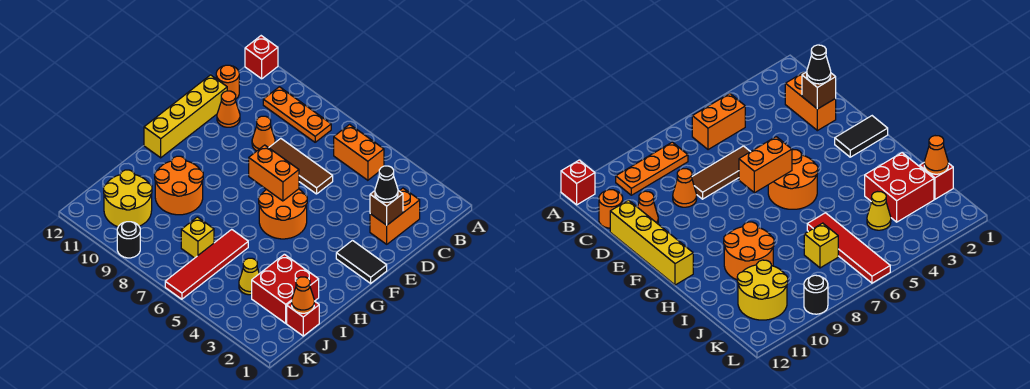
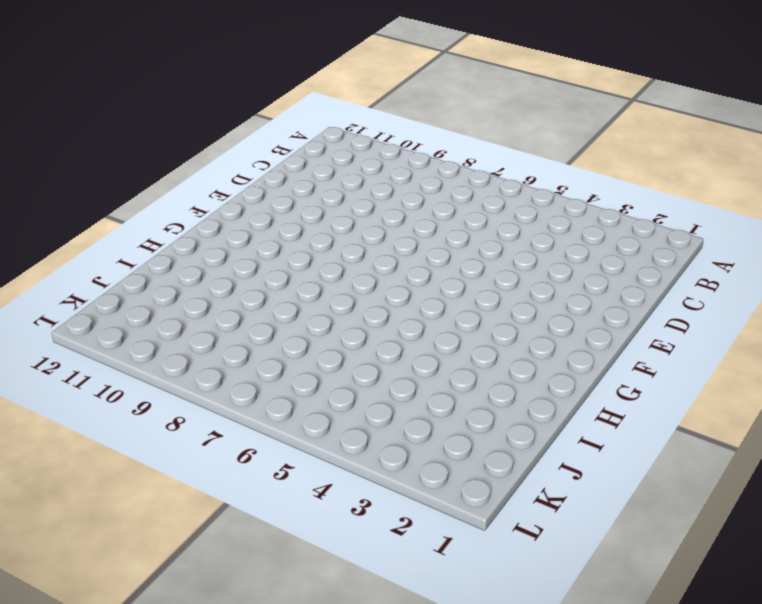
none -> red brick A12 level 1
none -> orange brick B5:B6 level 1
none -> orange plate B8:B10 level 1

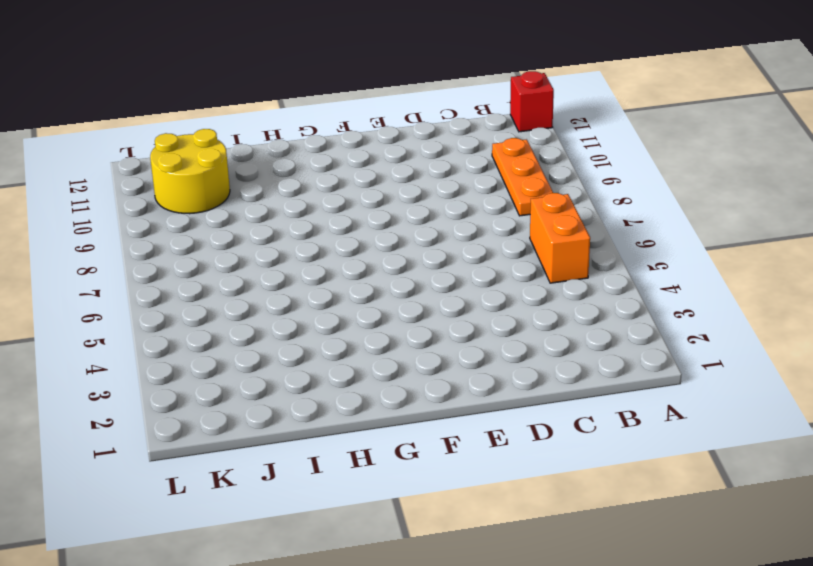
none -> orange brick C2:D2 level 1
none -> orange round brick C12 level 1
none -> brown tile D6:D8 level 1

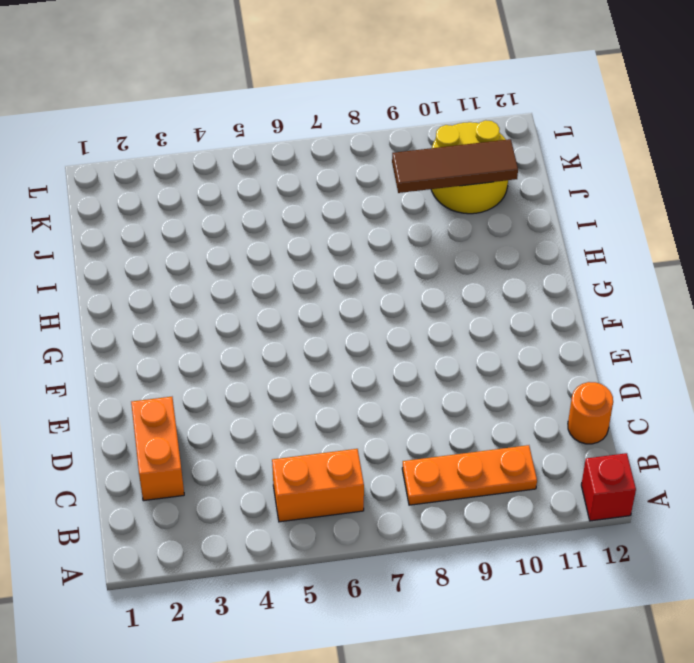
brown tile J9:J11 level 2 -> brown tile D6:D8 level 1
none -> orange cone D9 level 1
none -> orange cone D11 level 1
none -> yellow brick D12:G12 level 1

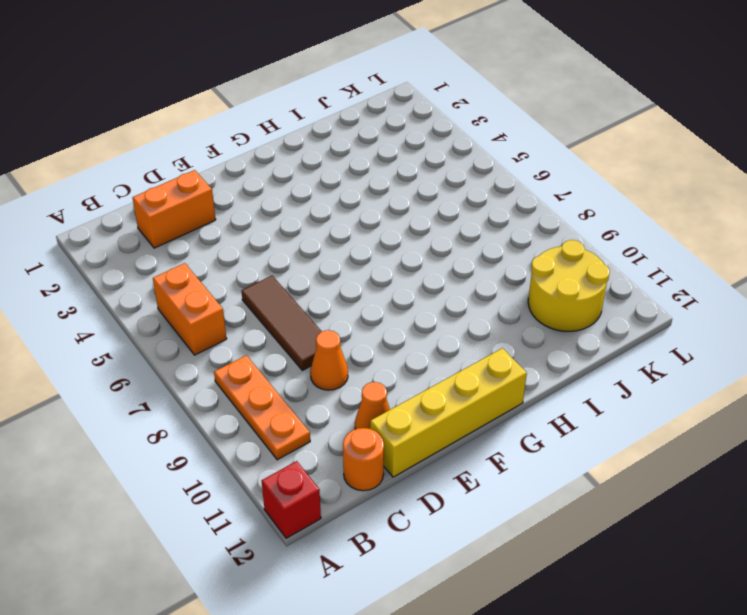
none -> black tile F1:F2 level 1
none -> orange round brick F5:G6 level 1
none -> orange round brick H9:I10 level 1

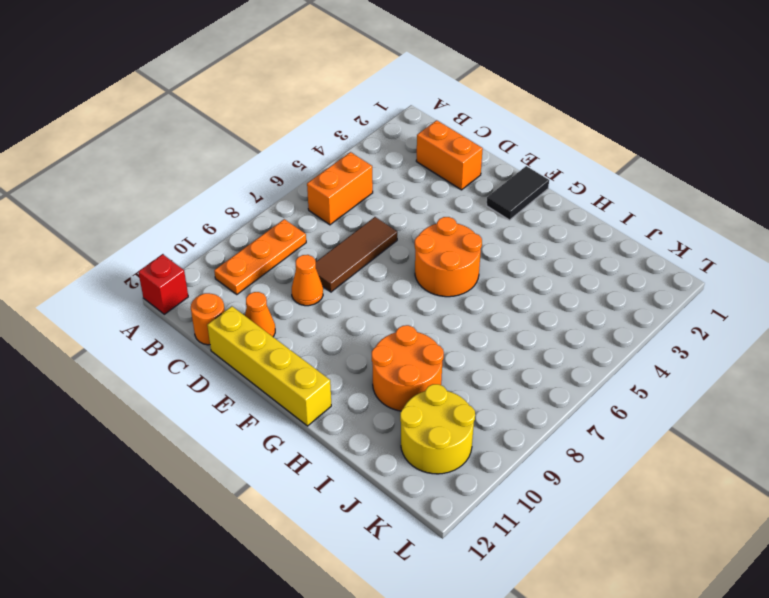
none -> red brick I2:J3 level 1
none -> red tile I6:L6 level 1
none -> red brick J1 level 1

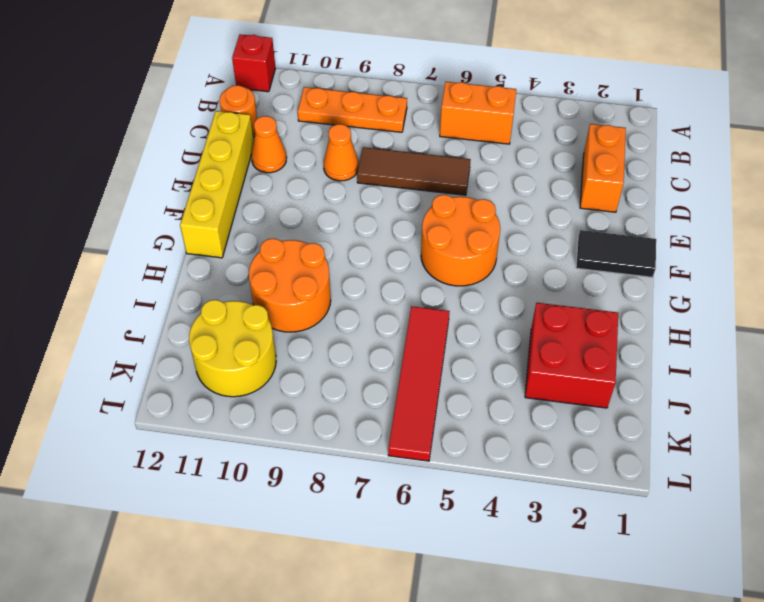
none -> red brick J1 level 1
none -> yellow cone J4 level 1
none -> yellow brick J7 level 1

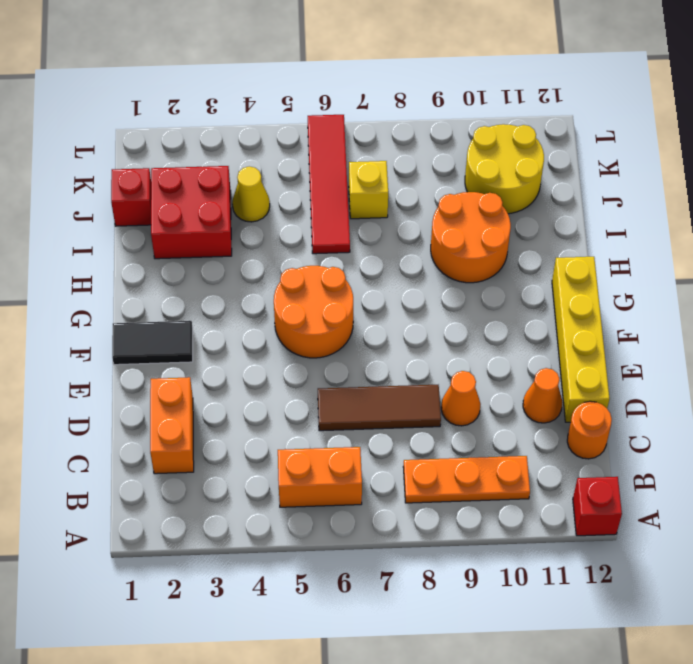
none -> black round brick L9 level 1
none -> brown brick D2 level 2
none -> orange brick F6:F7 level 2

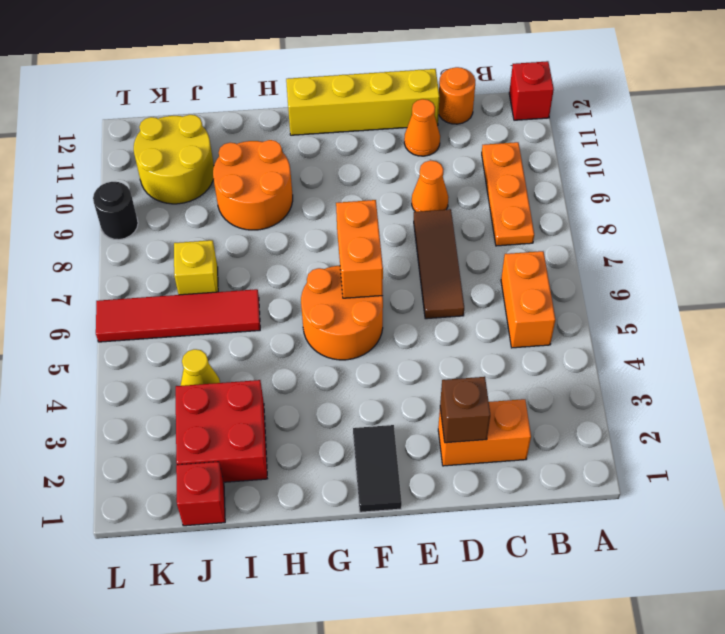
none -> orange cone J1 level 2
none -> black cone D2 level 3

